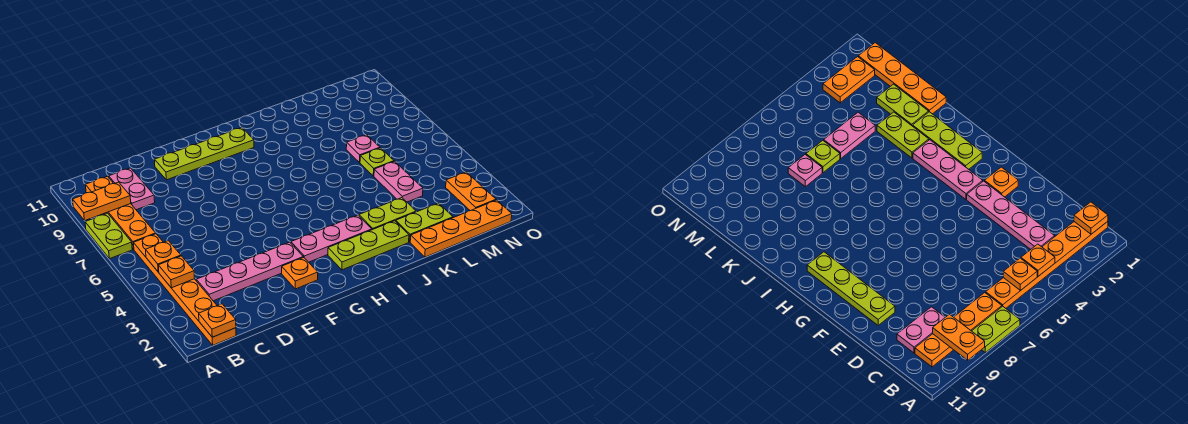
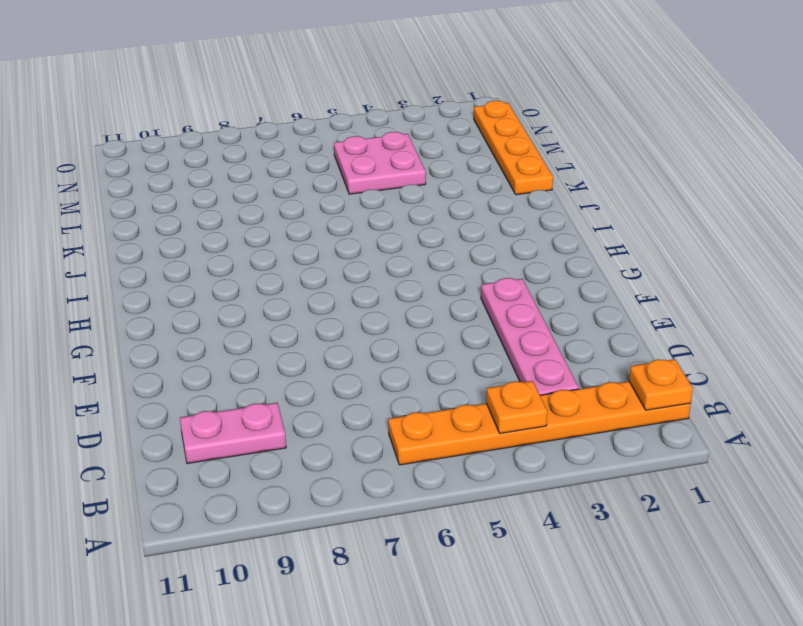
pink plate L4:M5 level 1 -> pink plate L4:L5 level 1
none -> lime plate A7:A8 level 1
none -> orange plate B7:B10 level 1
none -> lime plate E10:H10 level 1

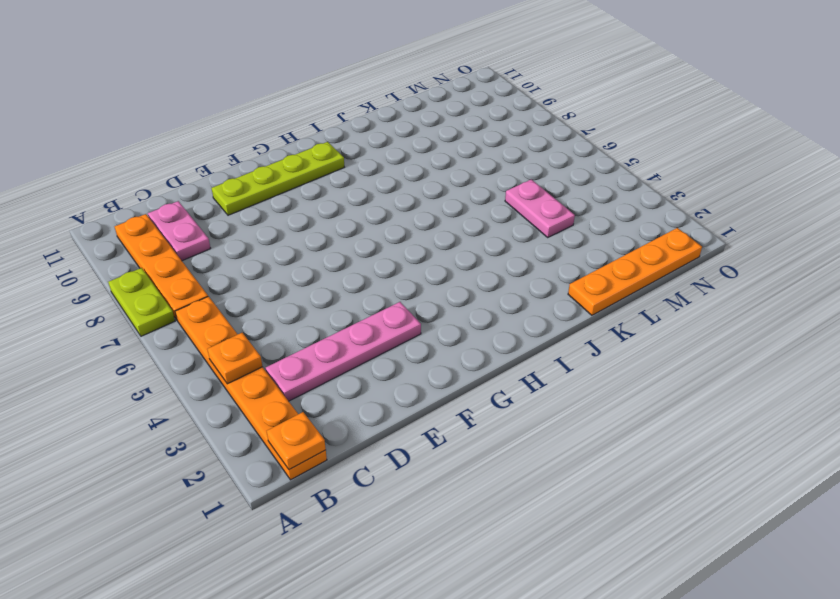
none -> orange plate F2 level 1
none -> pink plate G3:I3 level 1
none -> lime plate H2:J2 level 1

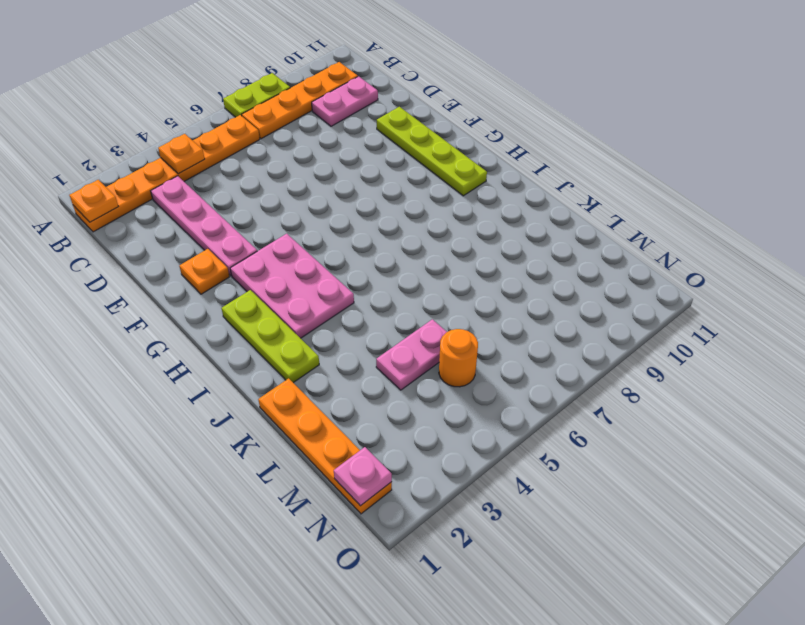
pink plate G3:I4 level 1 -> pink plate G3:I3 level 1
orange round brick M5 level 1 -> none
pink plate N1 level 2 -> pink plate L7 level 1
none -> lime plate J3:K3 level 1
none -> lime plate K2:L2 level 1
none -> lime plate L6 level 1

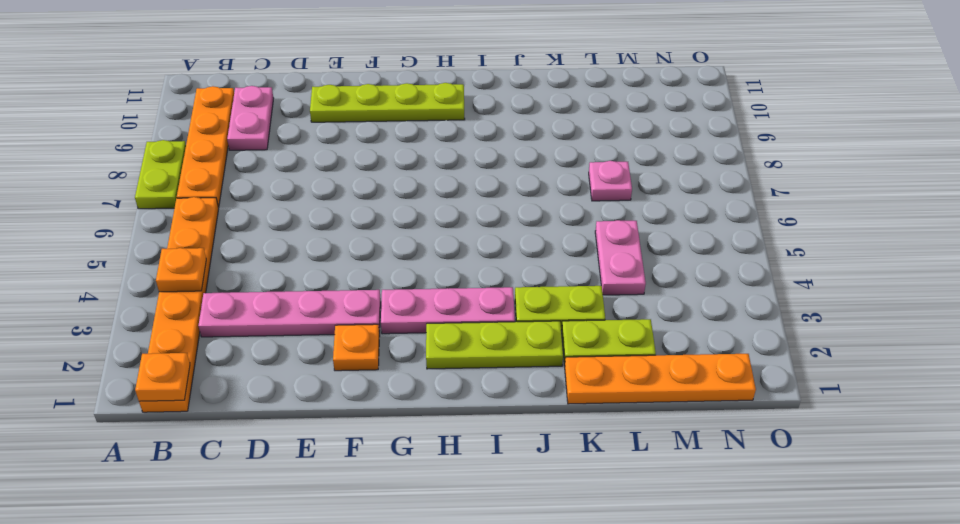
none -> lime plate L6 level 1
none -> orange plate N2:N3 level 1
none -> orange plate A9:B9 level 2

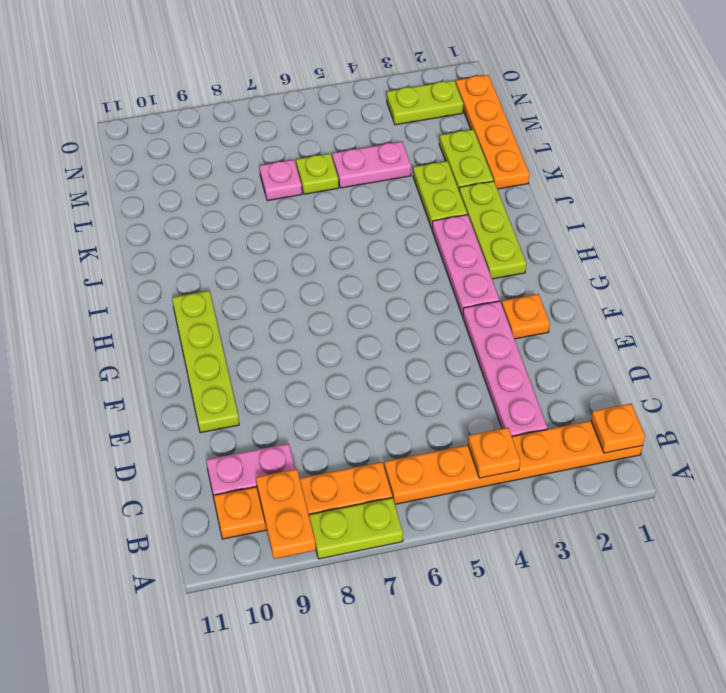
lime plate N2:N3 level 1 -> orange plate N2:N3 level 1
none -> orange plate B5 level 2

